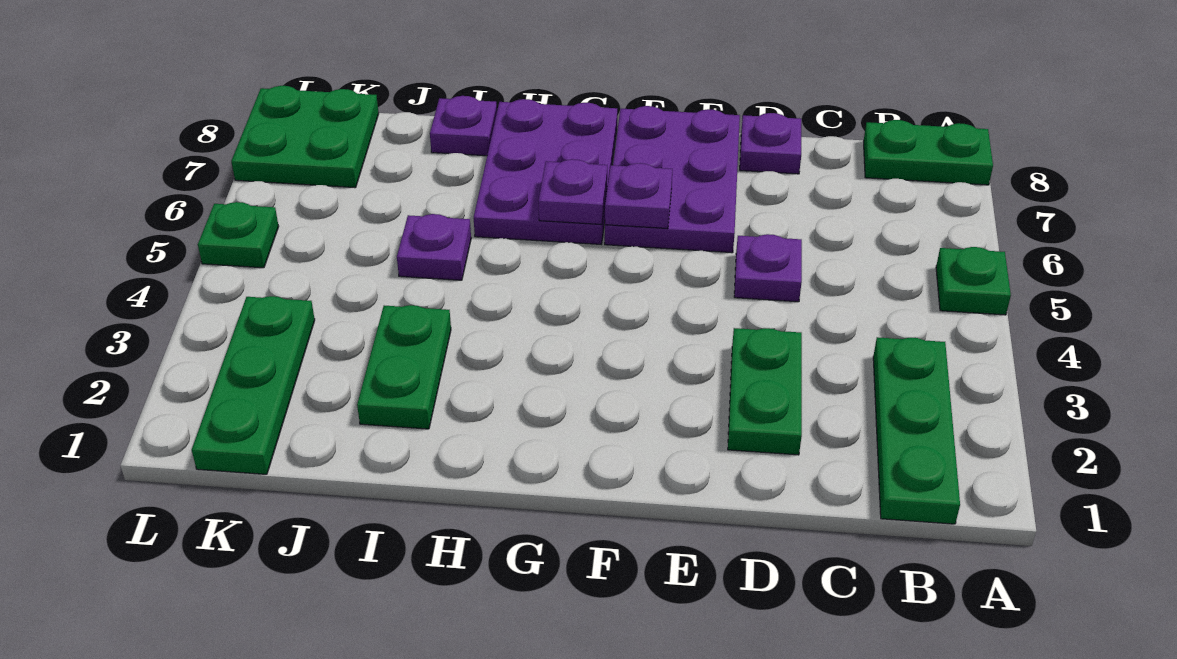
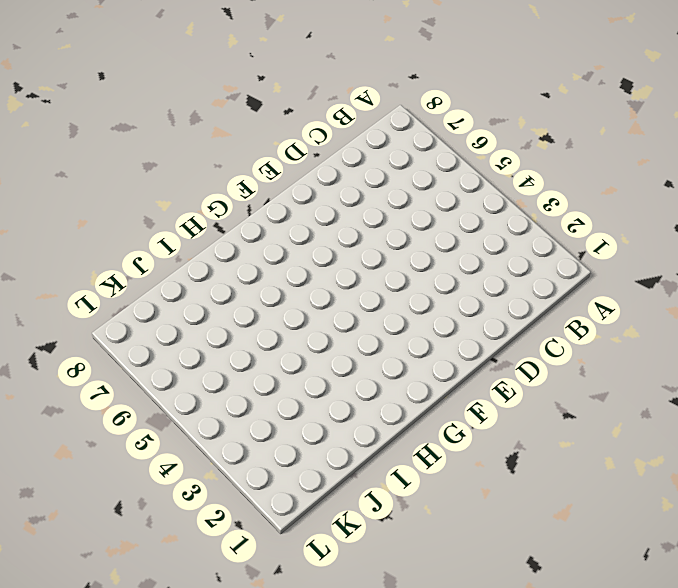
none -> green plate A5 level 1
none -> green plate A8:B8 level 1
none -> green plate B1:B3 level 1

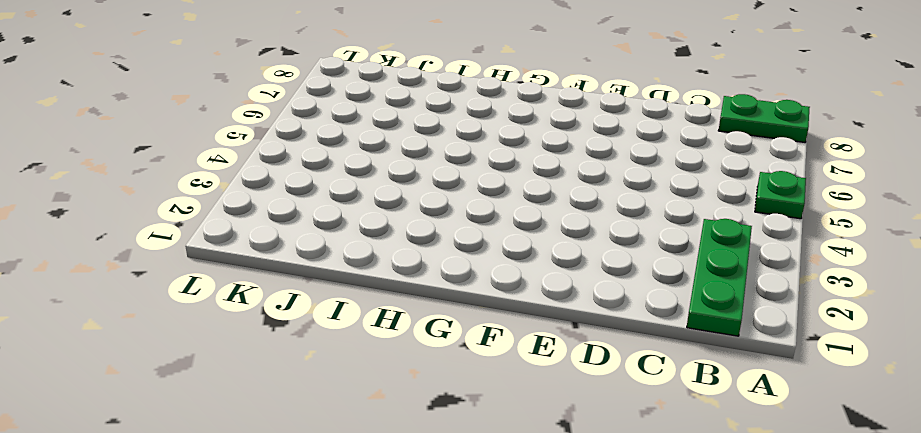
none -> green plate D2:D3 level 1
none -> purple plate D5 level 1
none -> purple plate D8 level 1

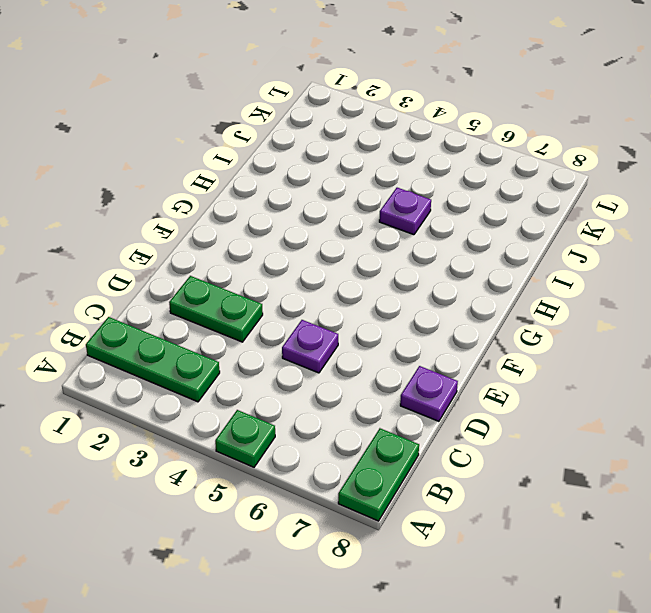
none -> purple plate E6:F8 level 1
none -> purple plate G6:H8 level 1
none -> green plate I2:I3 level 1

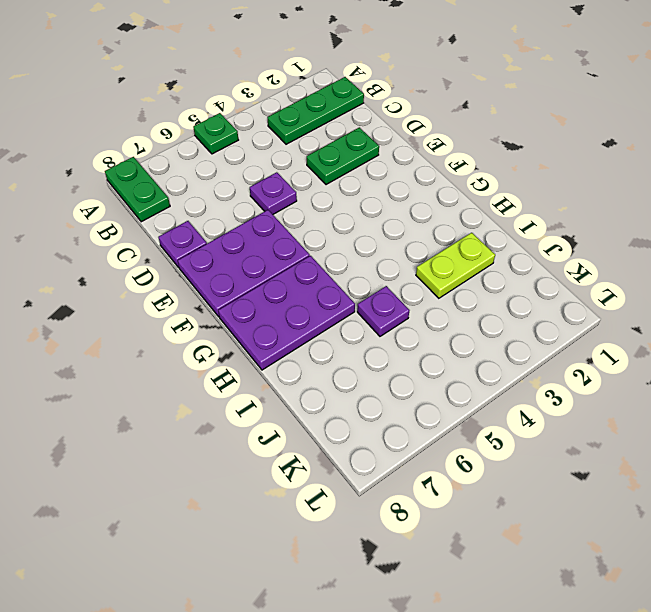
lime plate I2:I3 level 1 -> green plate I2:I3 level 1
none -> purple plate I8 level 1
none -> green plate K1:K3 level 1
none -> green plate K7:L8 level 1

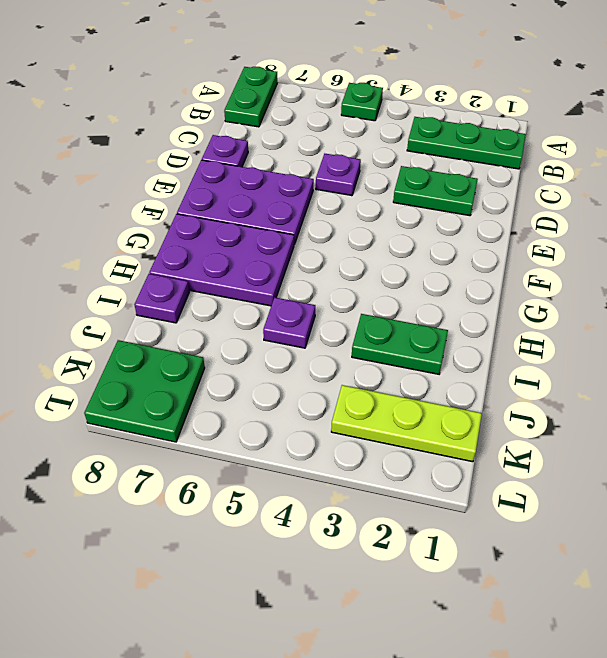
lime plate K1:K3 level 1 -> green plate K1:K3 level 1
none -> green plate L5 level 1
none -> purple plate F6 level 2
none -> purple plate G6 level 2

